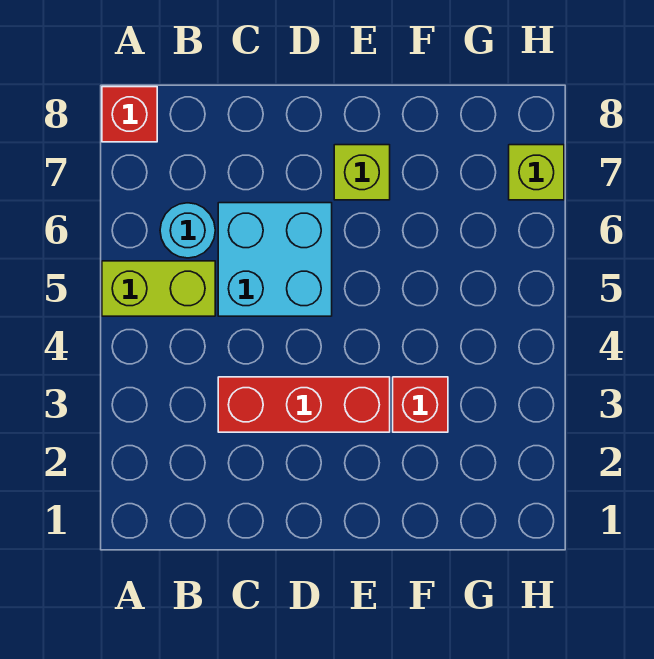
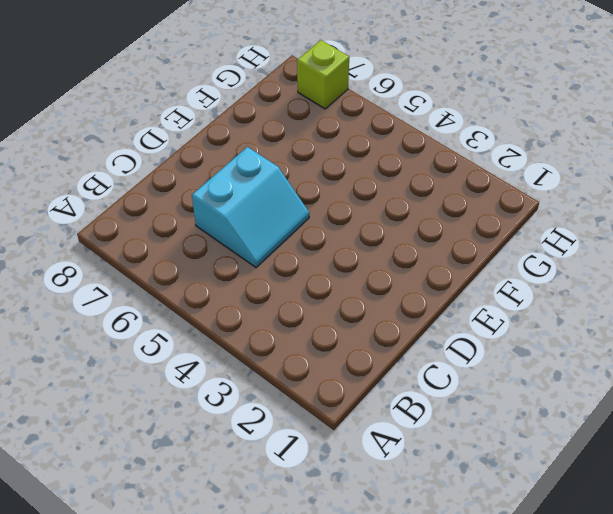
cyan slope C5:D6 level 1 top 6 -> cyan brick C5:D6 level 1
none -> lime brick A5:B5 level 1
none -> red brick A8 level 1

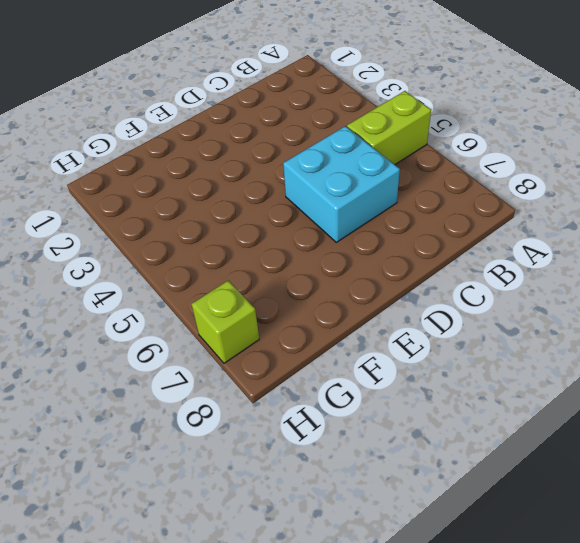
none -> red brick A8 level 1
none -> cyan round brick B6 level 1

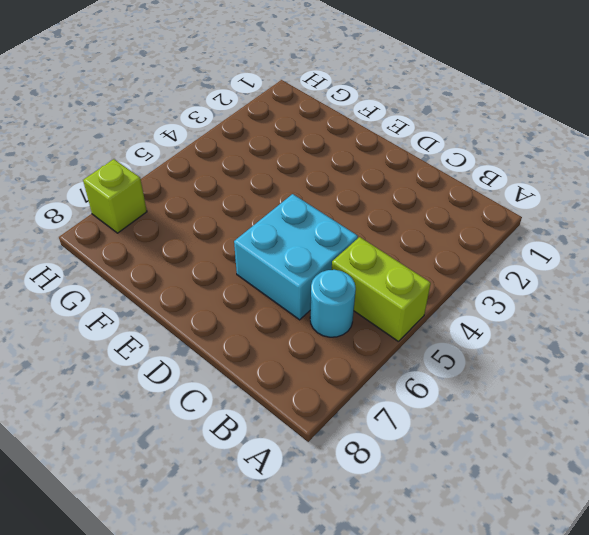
none -> red brick A8 level 1
none -> red brick C3:E3 level 1

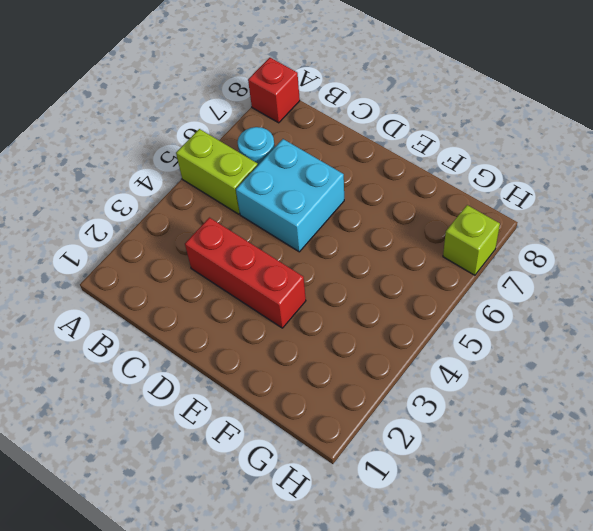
none -> lime brick E7 level 1
none -> red brick F3 level 1

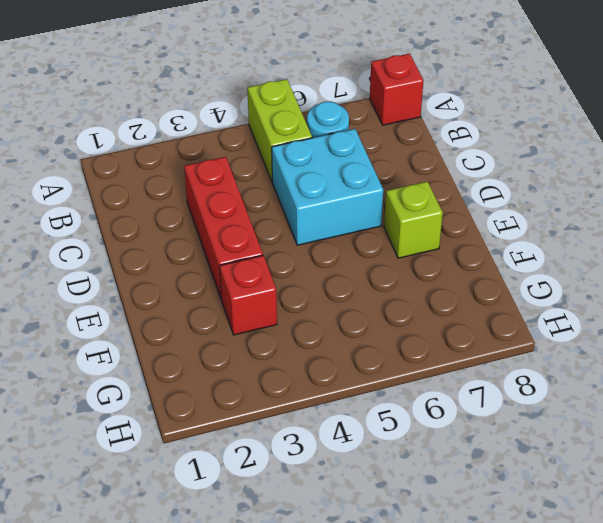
none -> lime brick H7 level 1

